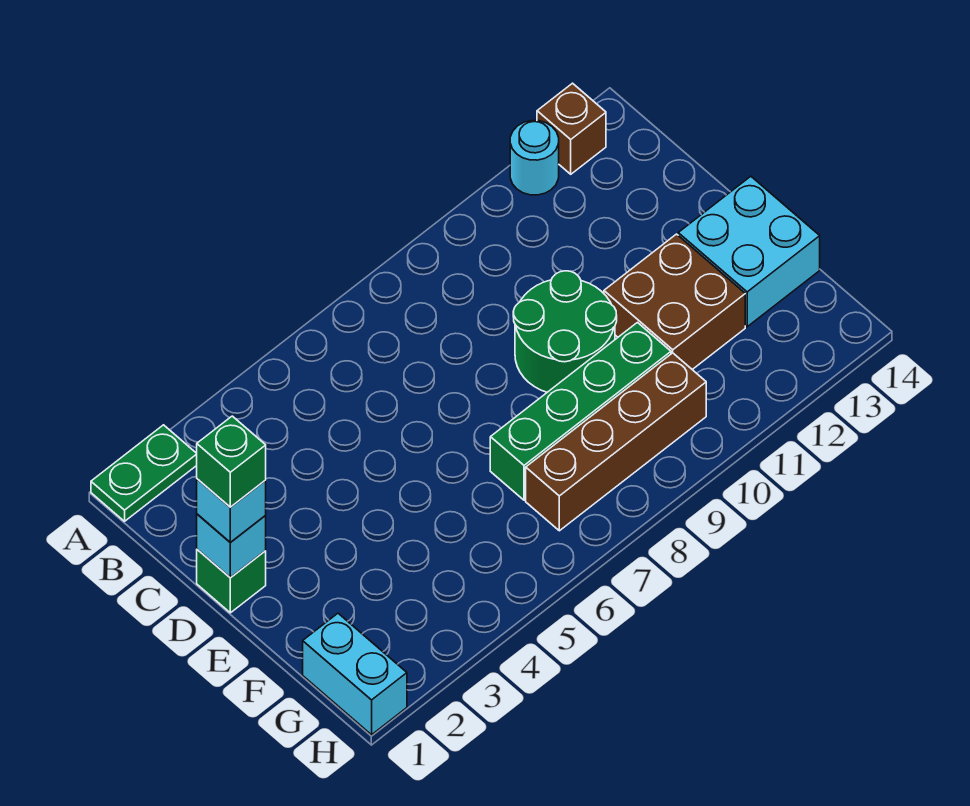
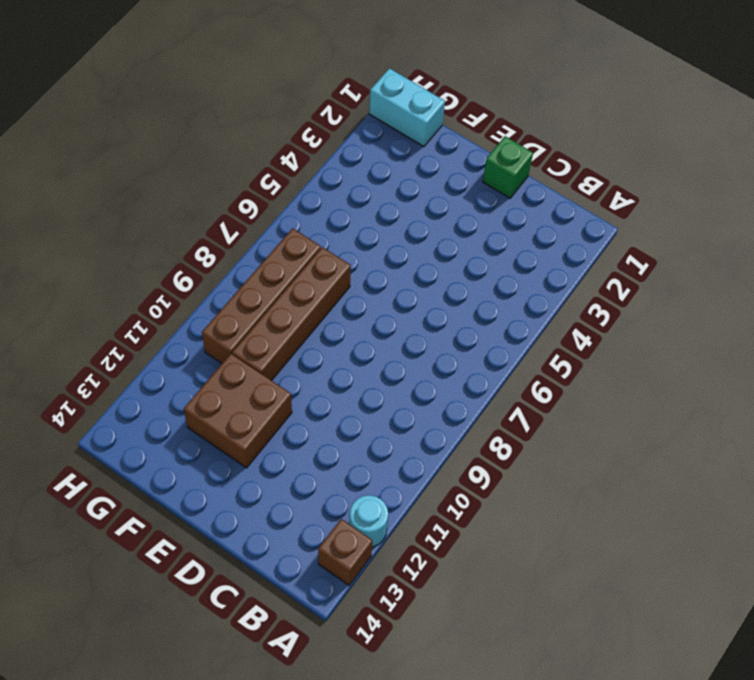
brown brick F7:F10 level 1 -> green brick F7:F10 level 1
none -> green plate A1:A2 level 1
none -> green round brick D9:E10 level 1
none -> cyan brick E13:F14 level 1

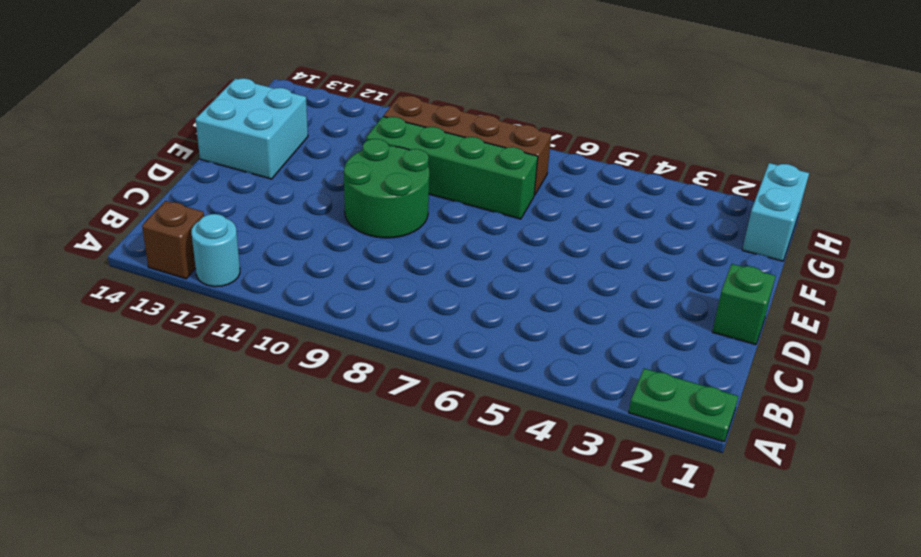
none -> brown brick E11:F12 level 1
none -> cyan brick D1 level 2
none -> cyan brick D1 level 3

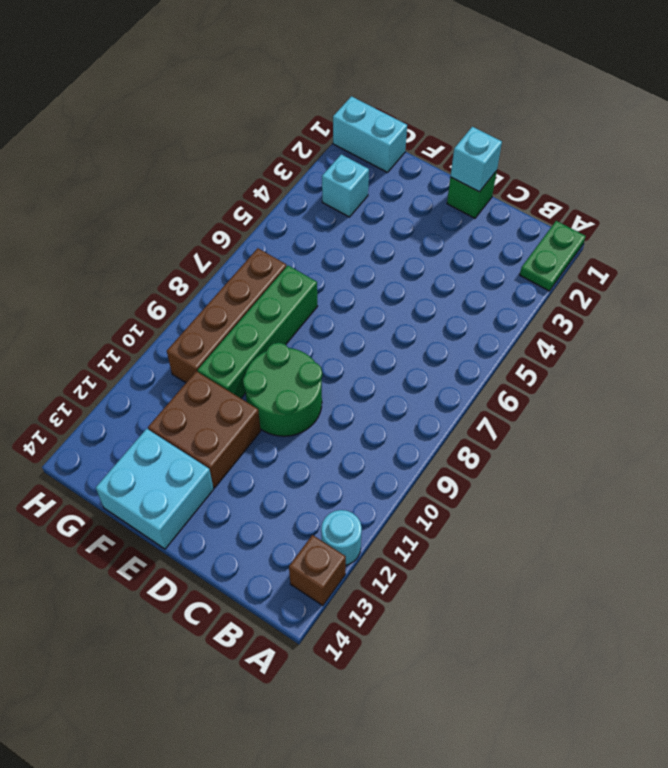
cyan brick G3 level 1 -> cyan brick D1 level 3
none -> green brick D1 level 4

